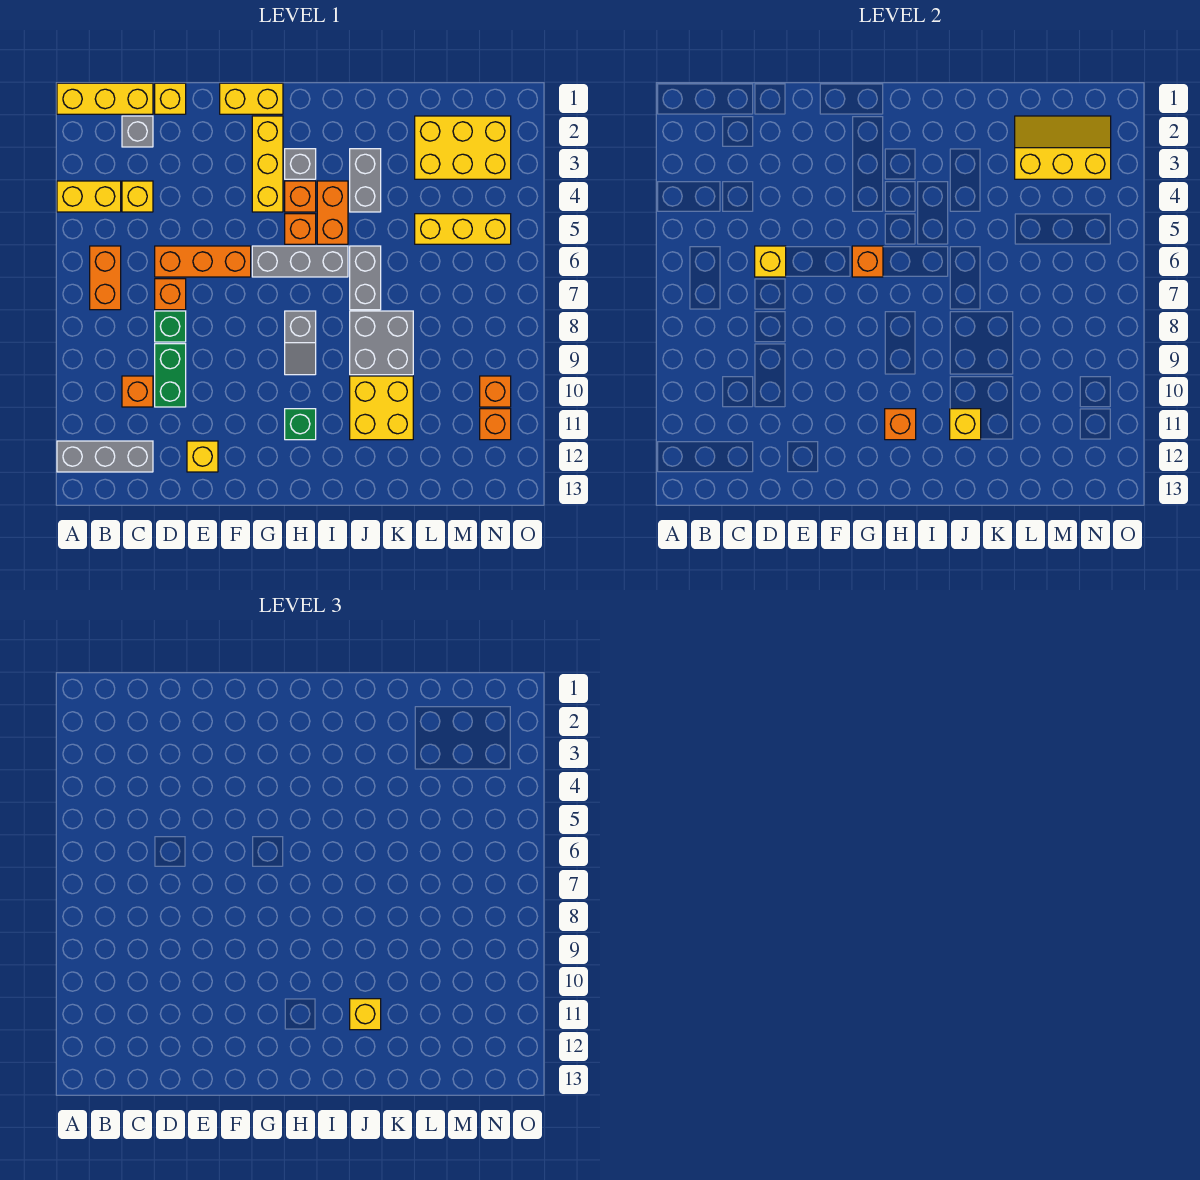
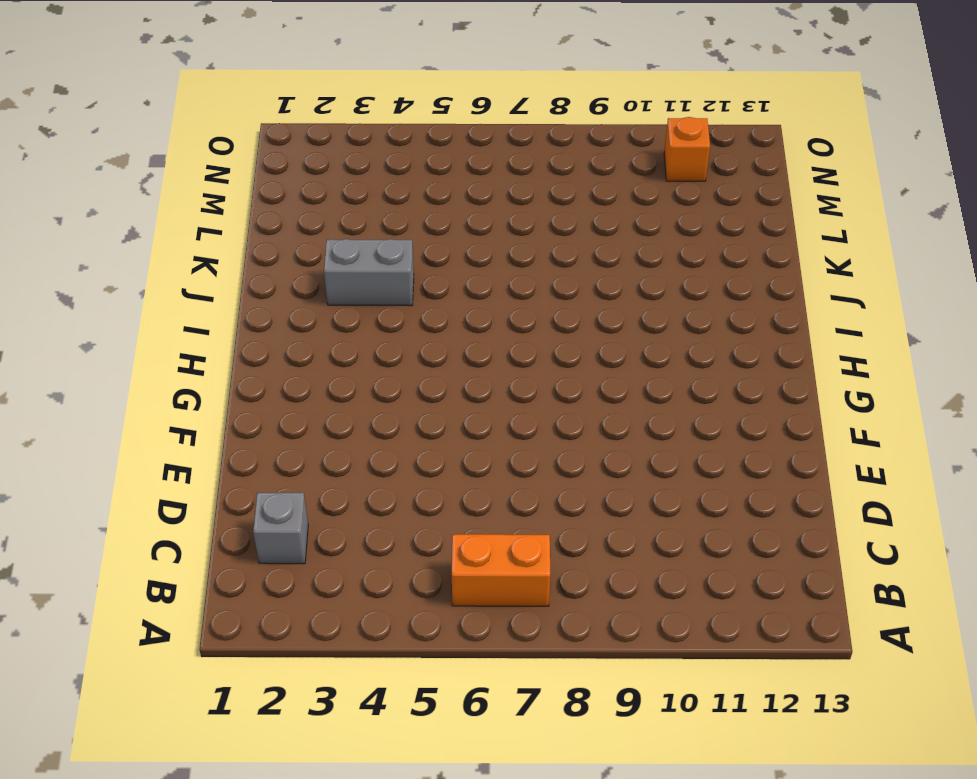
none -> yellow brick A1:C1 level 1
none -> yellow brick A4:B4 level 1
none -> grey brick A12:C12 level 1
none -> yellow brick C4 level 1

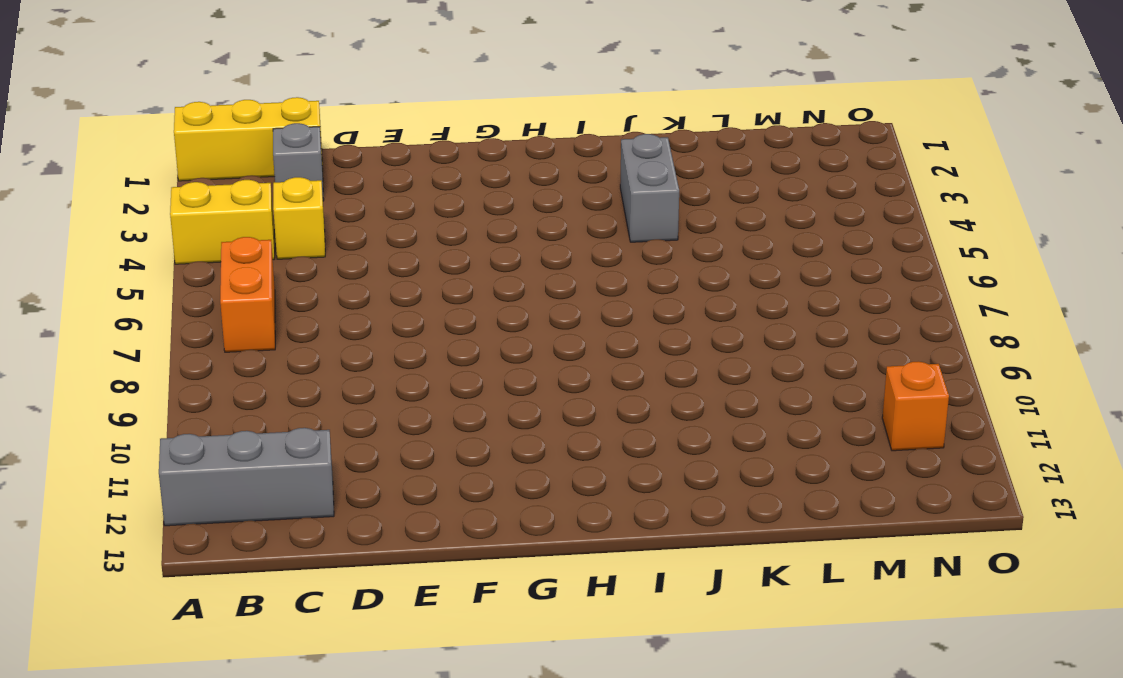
none -> orange brick C10 level 1
none -> yellow brick D1 level 1
none -> orange brick D6:F6 level 1
none -> orange brick D7 level 1

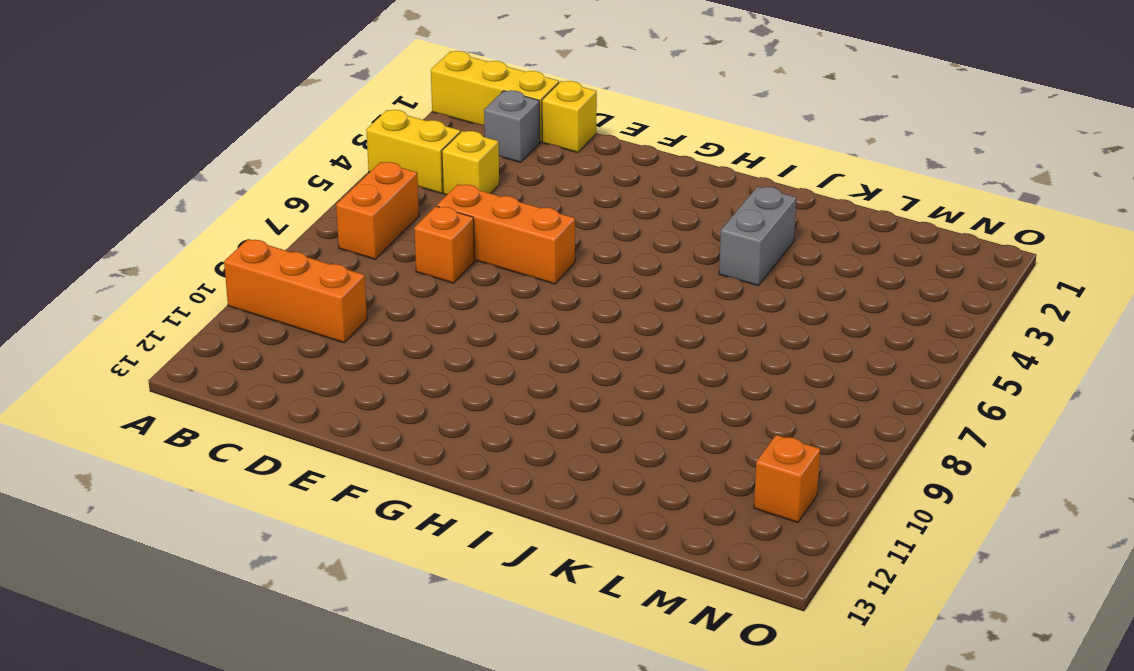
orange brick A10:C10 level 1 -> orange brick C10 level 1
none -> grey brick A12:C12 level 1
none -> green brick D8 level 1
none -> green brick D9:D10 level 1
none -> yellow brick E12 level 1

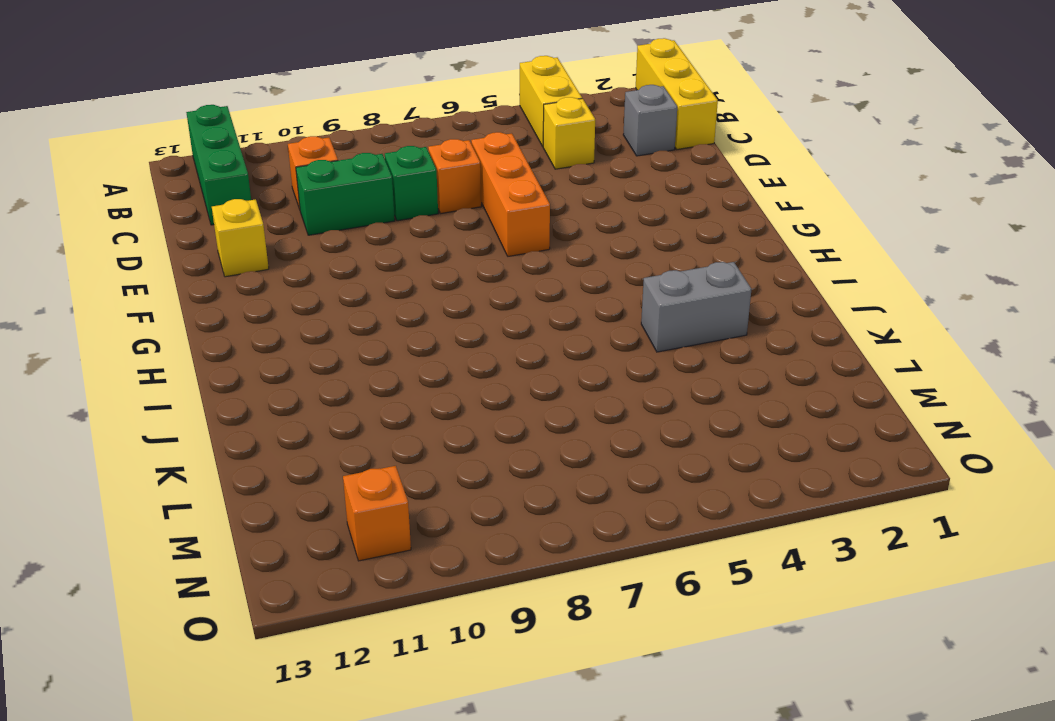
green brick A12:C12 level 1 -> grey brick A12:C12 level 1
none -> orange brick B6:B7 level 1
none -> yellow brick D1 level 1
none -> yellow brick F1:G1 level 1
none -> yellow brick G2:G4 level 1

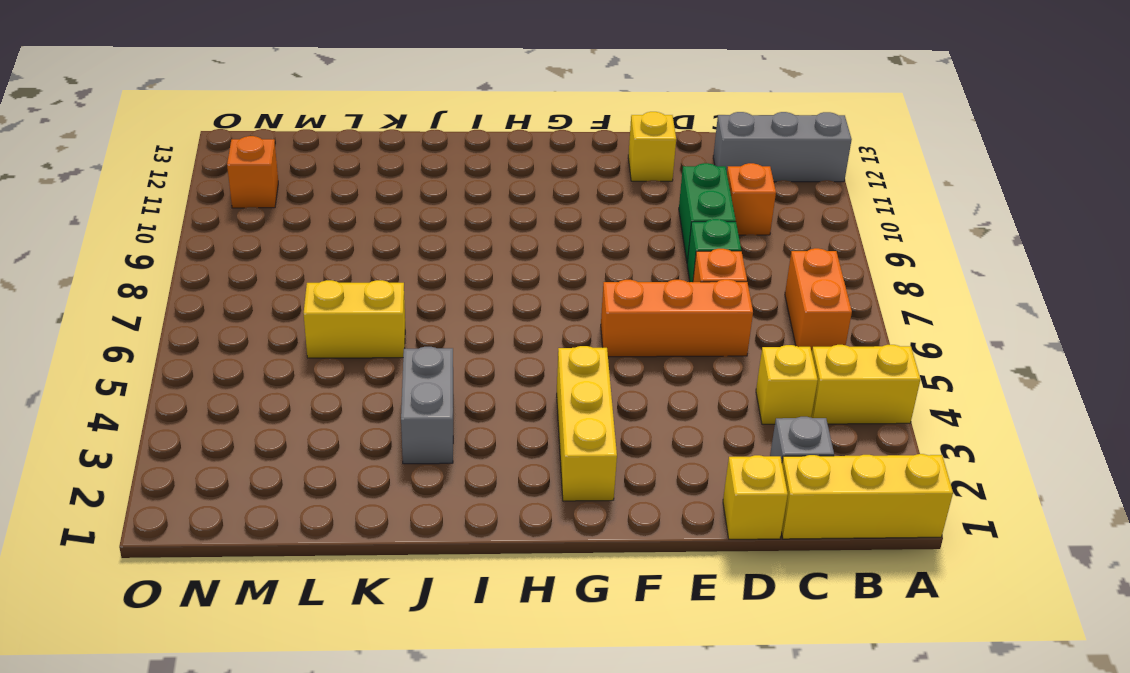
yellow brick K6:L6 level 1 -> yellow brick F1:G1 level 1
none -> grey brick G6:I6 level 1
none -> grey brick H3 level 1
none -> orange brick H4 level 1
none -> orange brick H5 level 1

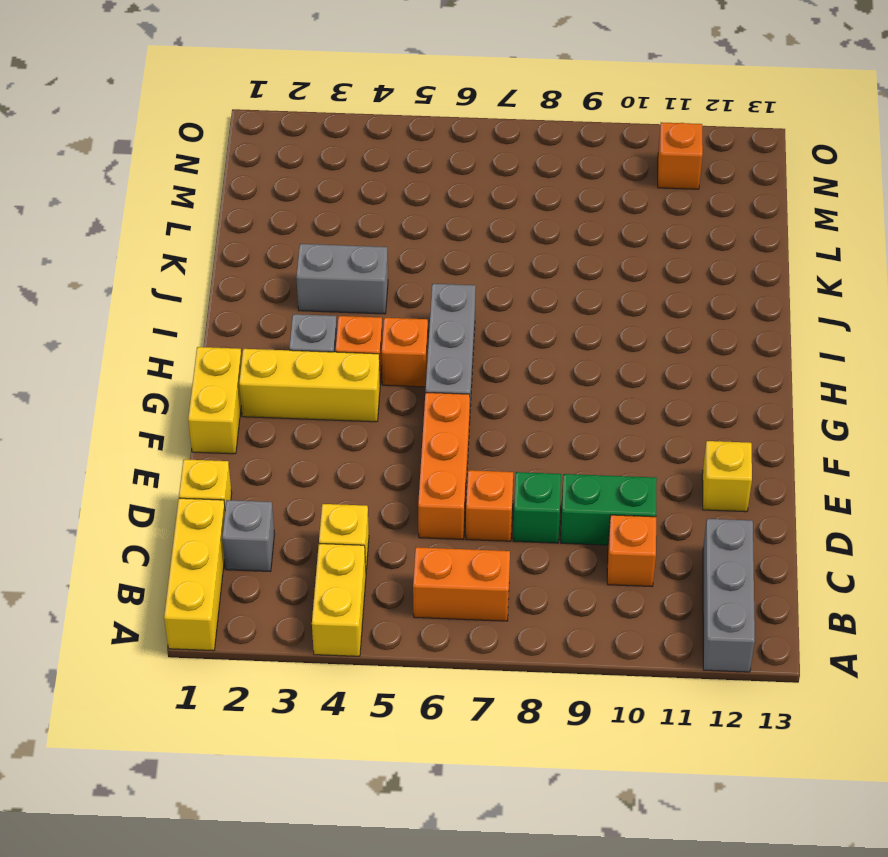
none -> grey slope H8:H9 level 1 top 8
none -> green brick H11 level 1
none -> orange brick I4:I5 level 1
none -> grey brick J6:J7 level 1

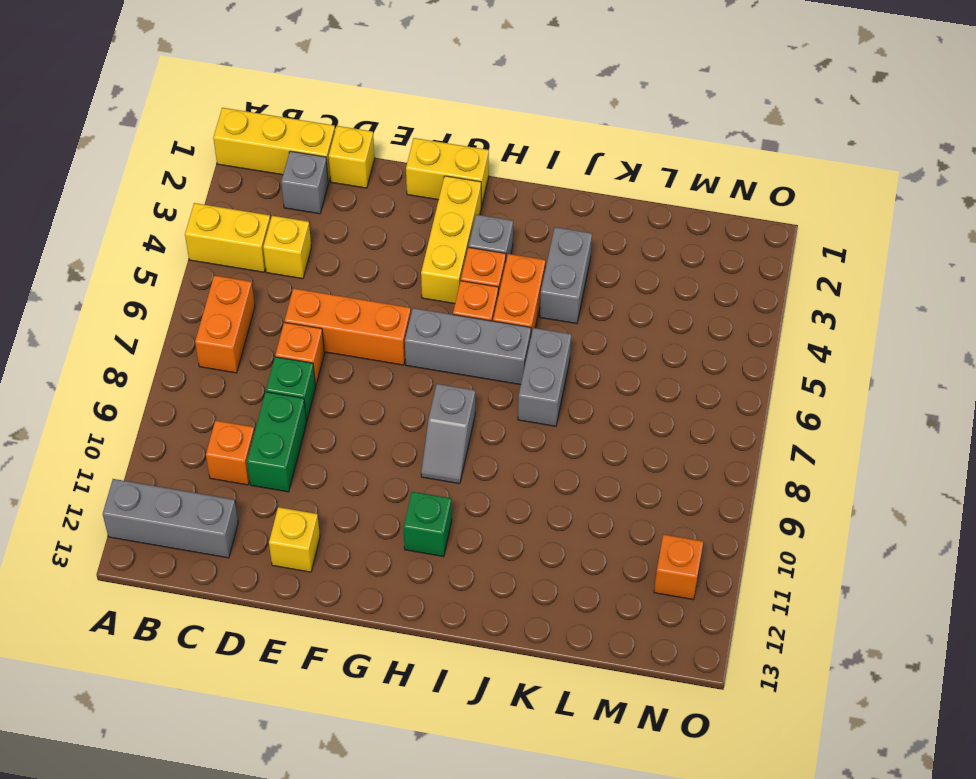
none -> grey brick J8:K9 level 1
none -> yellow brick J10:K11 level 1
none -> yellow brick L2:N3 level 1
none -> yellow brick L5:N5 level 1

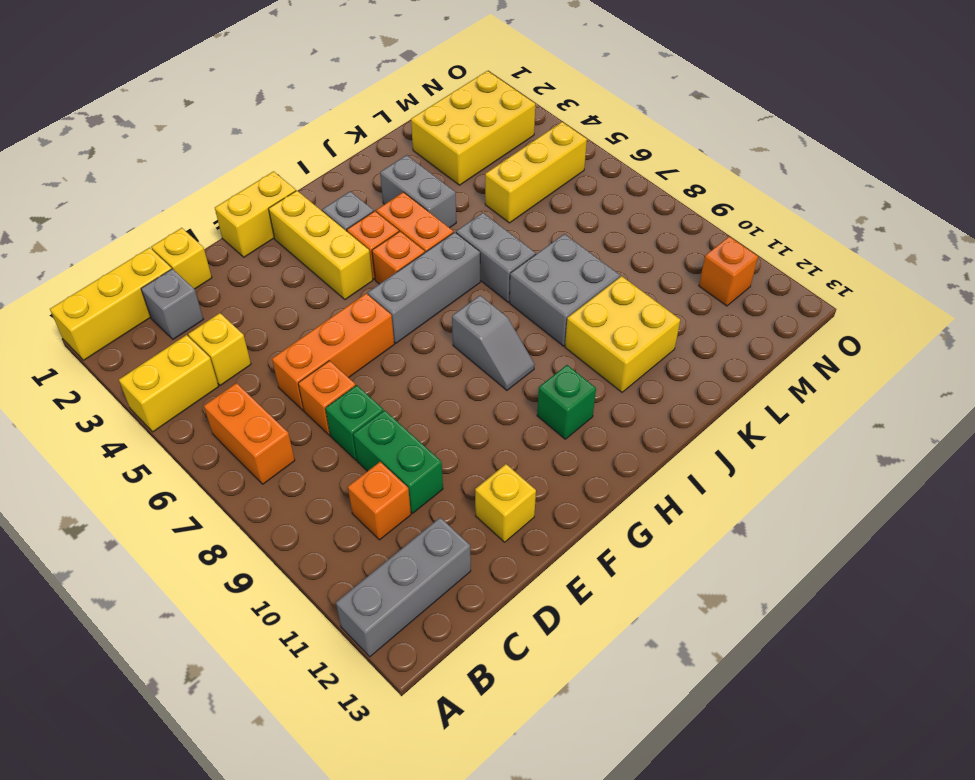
none -> orange brick N10 level 1
none -> yellow brick D6 level 2
none -> orange brick G6 level 2
none -> orange brick H11 level 2

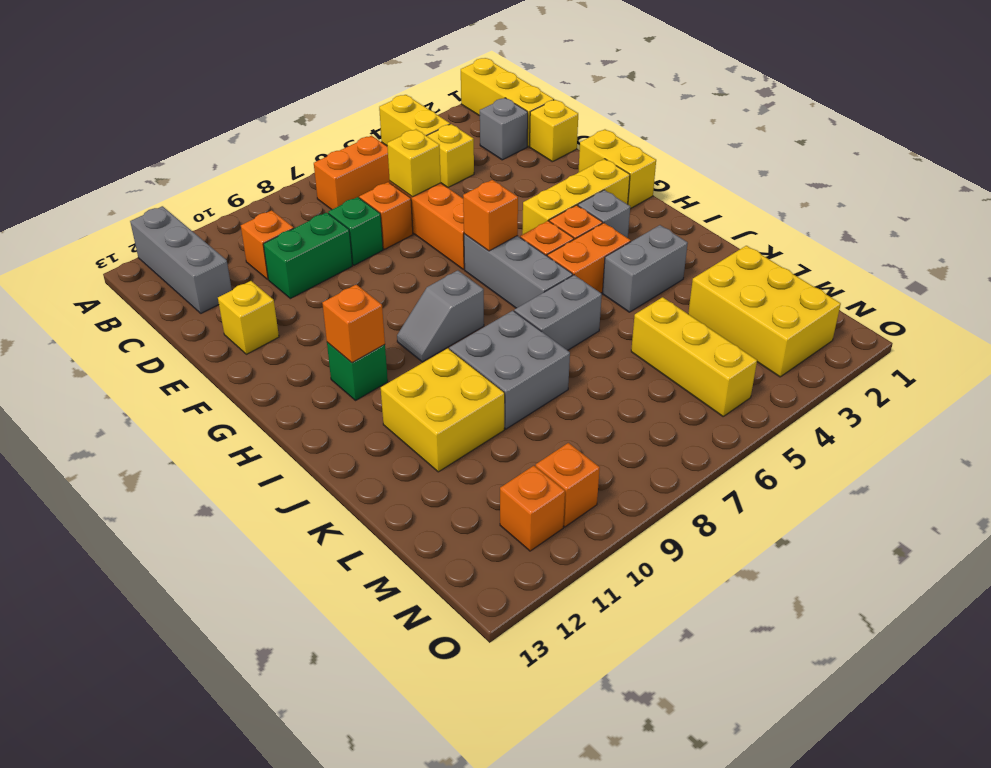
none -> yellow brick J11 level 2
none -> yellow slope L2:N3 level 2 top 3
none -> yellow brick J11 level 3

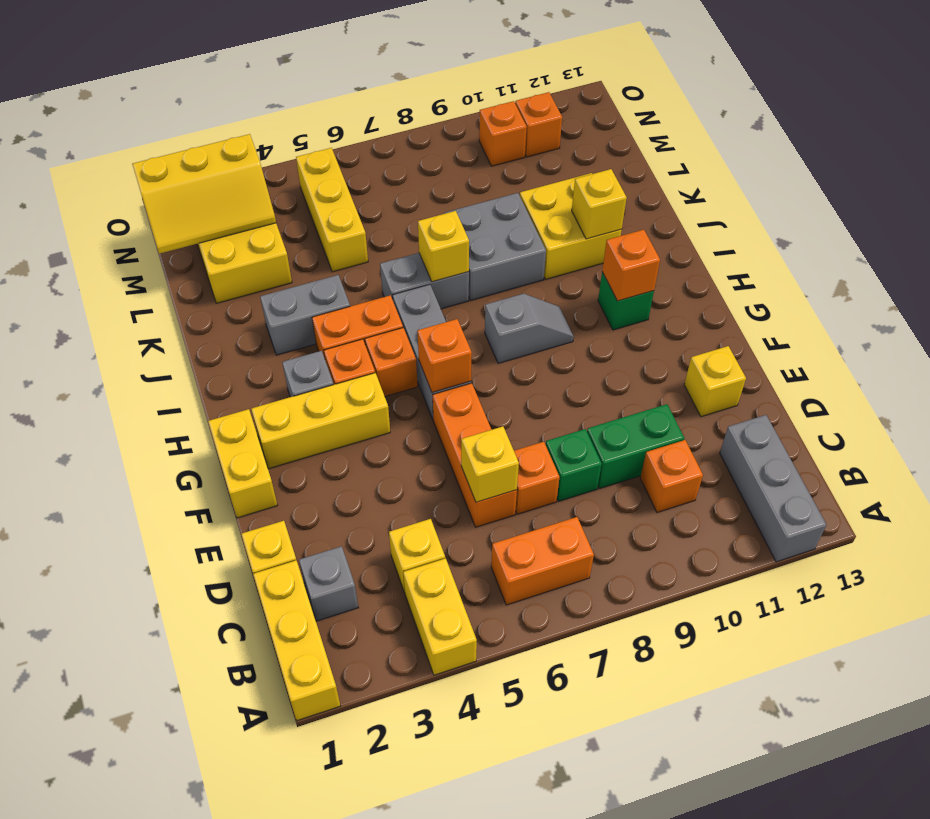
yellow brick J7 level 2 -> yellow brick J11 level 3
yellow slope M1:N3 level 2 top N -> yellow slope L2:N3 level 2 top 3

